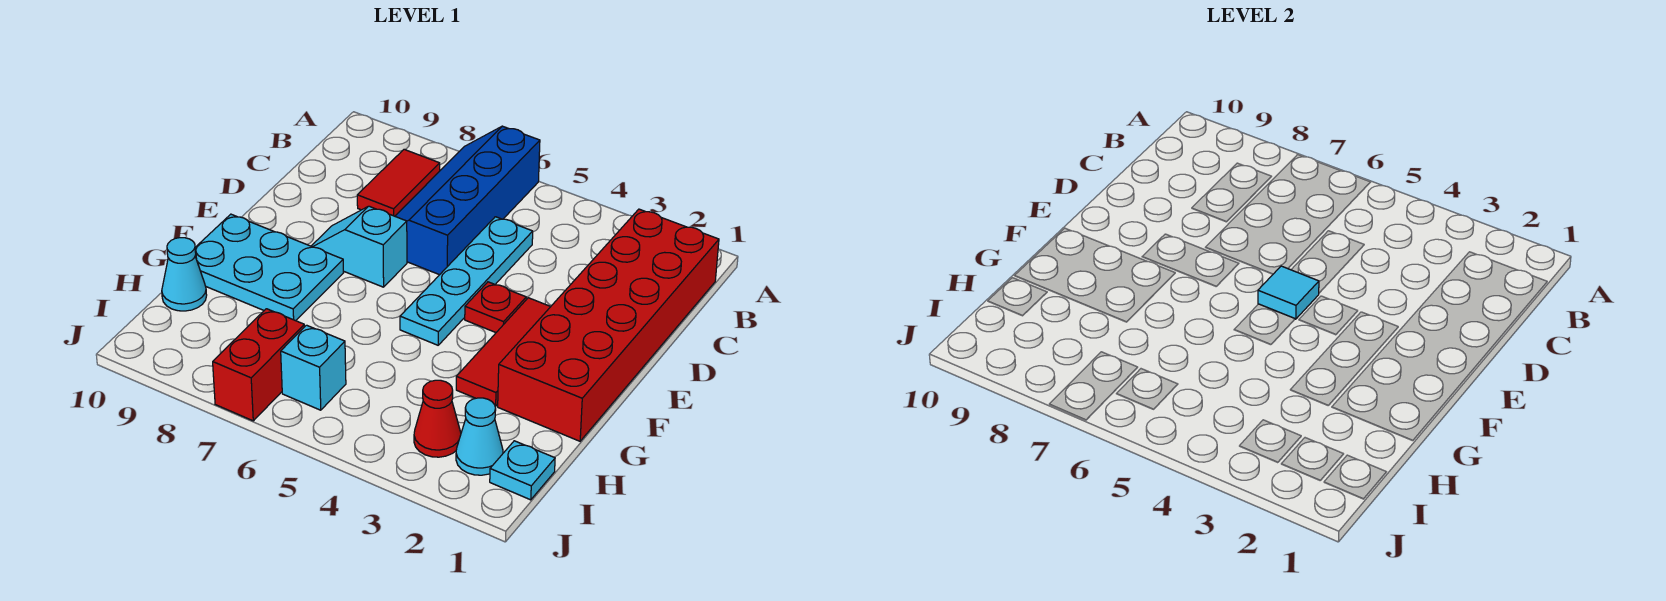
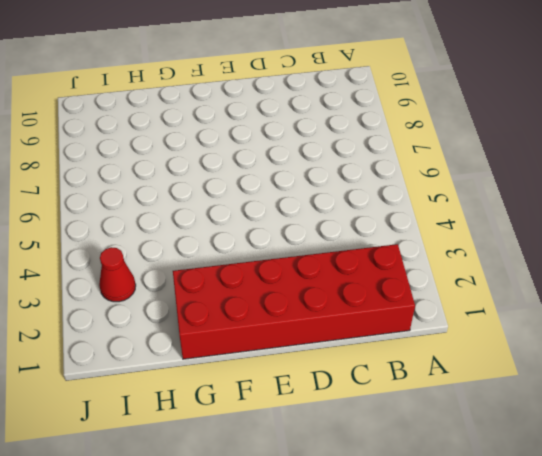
none -> blue slope A6:D7 level 1 top 6
none -> red tile B8:C8 level 1
none -> cyan plate C5:F5 level 1

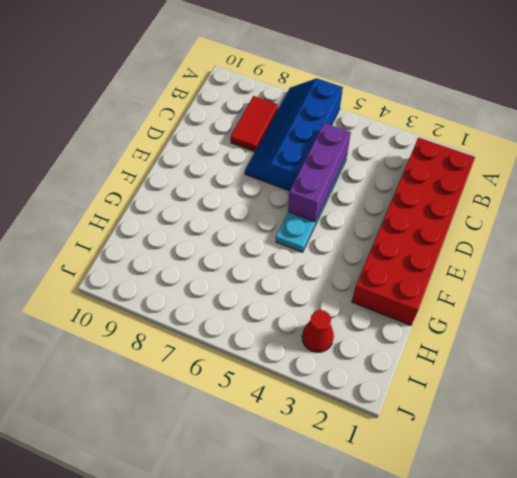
purple brick C5:E5 level 2 -> cyan tile E5 level 2
none -> red tile E3:G3 level 1
none -> red plate E4 level 1
none -> cyan slope E7:E8 level 1 top 7

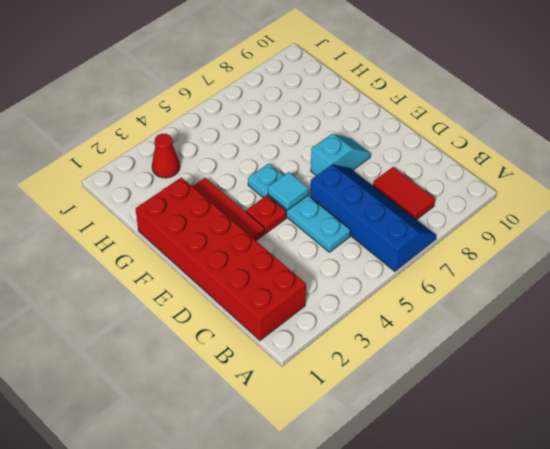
none -> cyan plate F8:G10 level 1
none -> cyan cone H10 level 1
none -> cyan plate I1 level 1

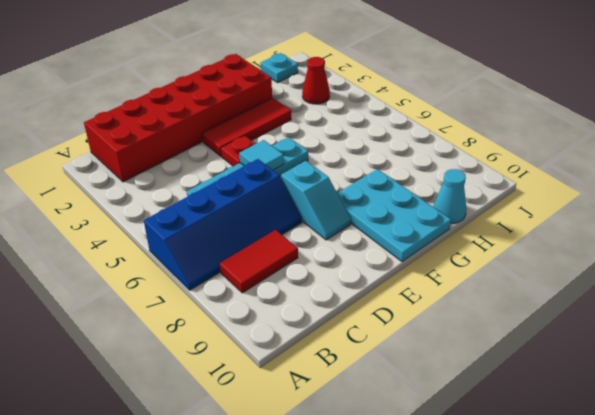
none -> cyan cone I2 level 1
none -> cyan brick I6 level 1
none -> red brick I7:J7 level 1

